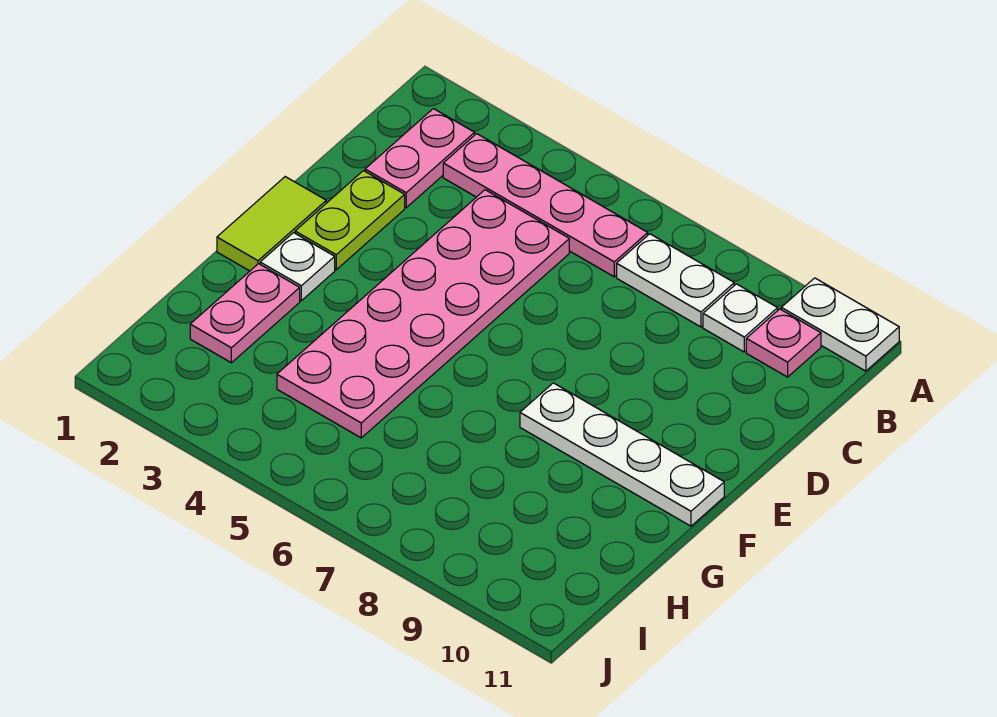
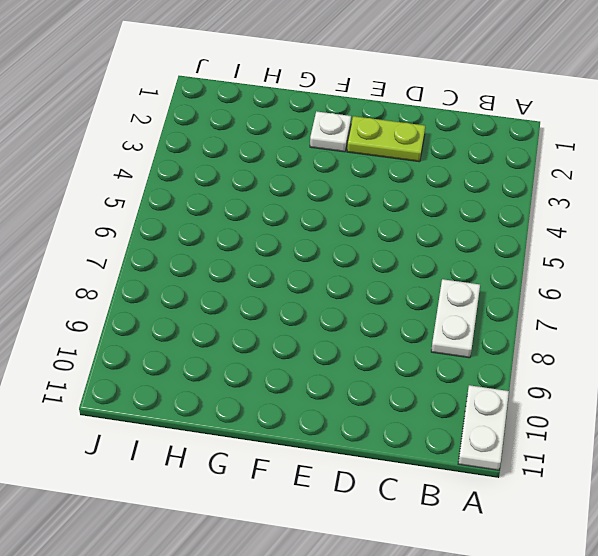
none -> pink plate B2:C2 level 1
none -> pink plate B3:B6 level 1
none -> white plate B9 level 1

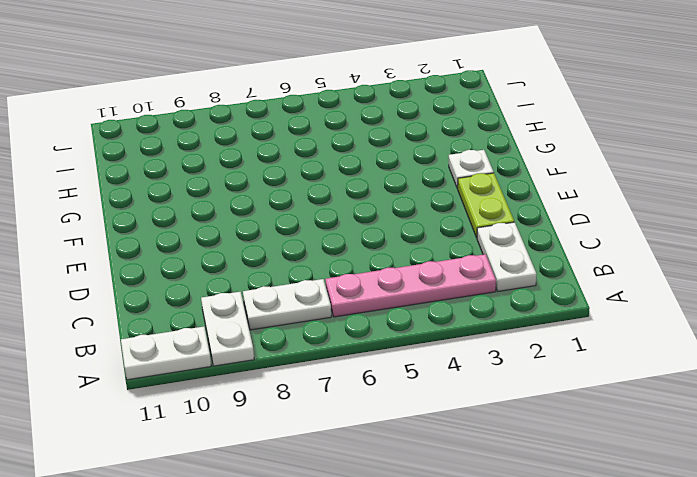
white plate A9:B9 level 1 -> white plate B9 level 1
white plate B2:C2 level 1 -> pink plate B2:C2 level 1
none -> pink plate B10 level 1
none -> pink plate C4:H5 level 1
none -> lime tile E1:F1 level 1

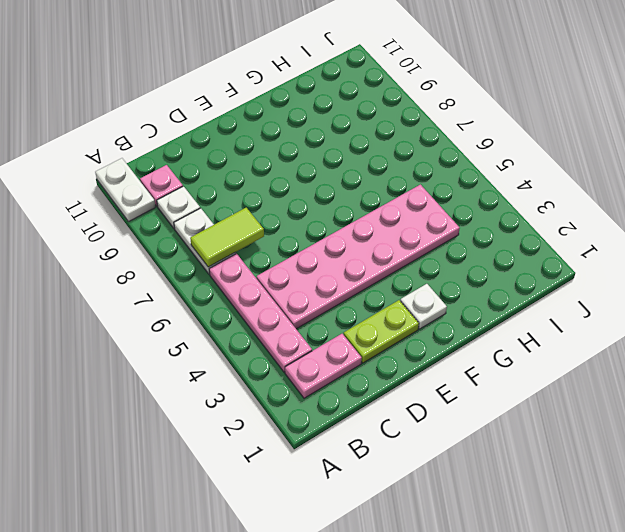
lime tile B7:C7 level 2 -> lime tile E1:F1 level 1
none -> white plate F8:F11 level 1
none -> pink plate G2:H2 level 1

